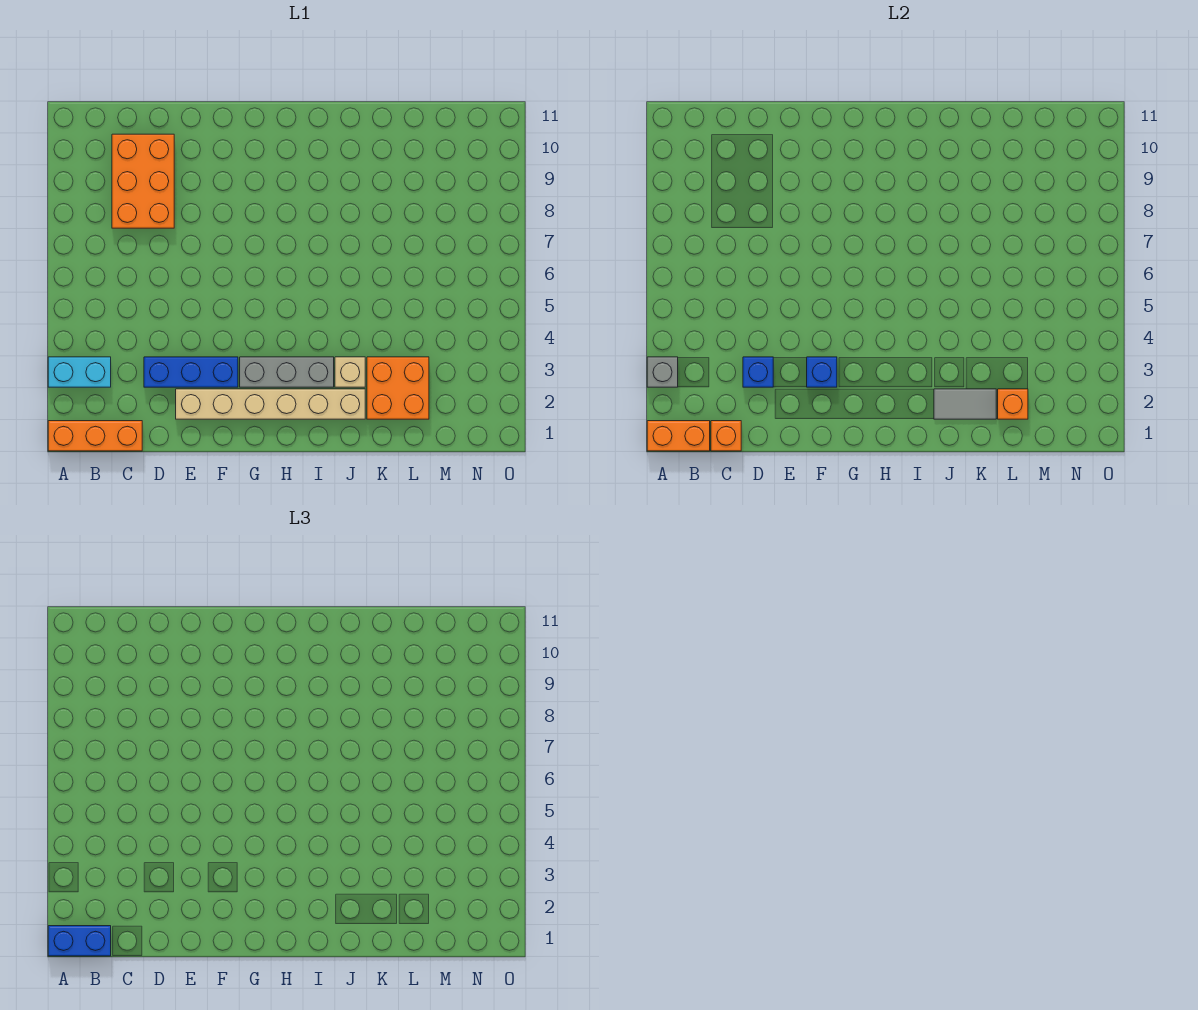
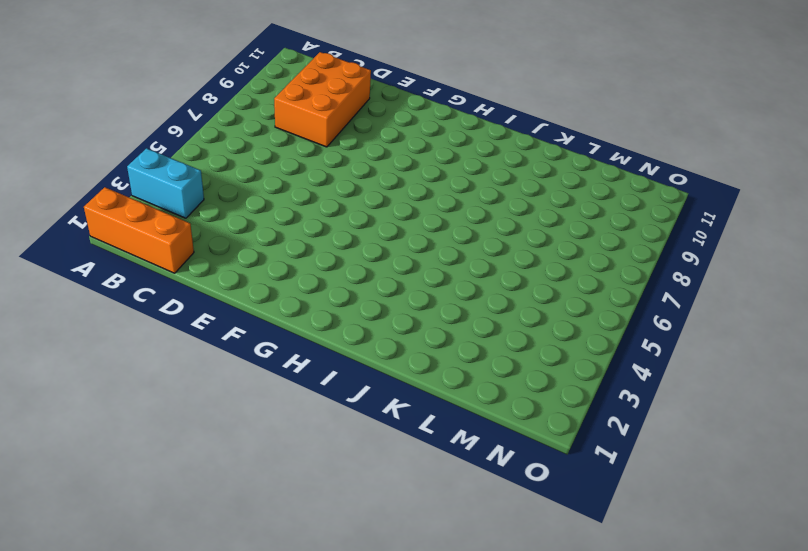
none -> blue brick D3:F3 level 1
none -> tan brick E2:J2 level 1
none -> grey brick G3:I3 level 1

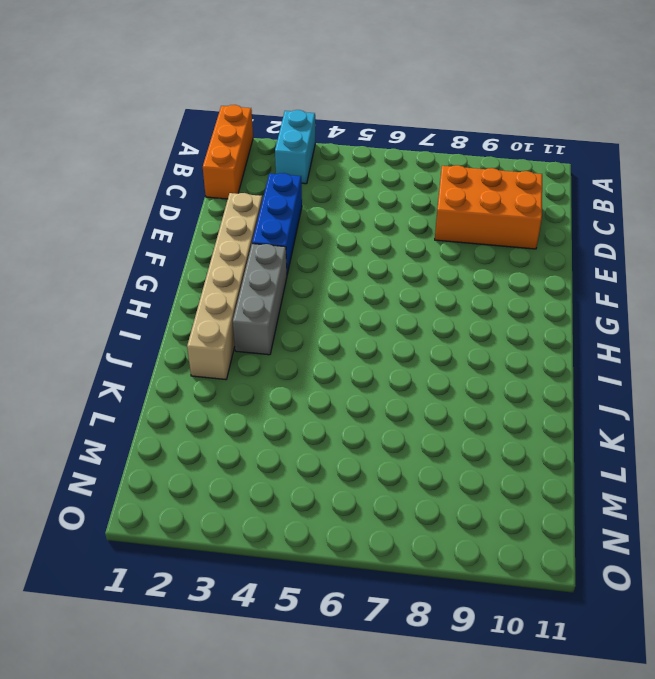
none -> tan brick J3 level 1
none -> orange brick K2:L3 level 1
none -> orange brick A1:B1 level 2

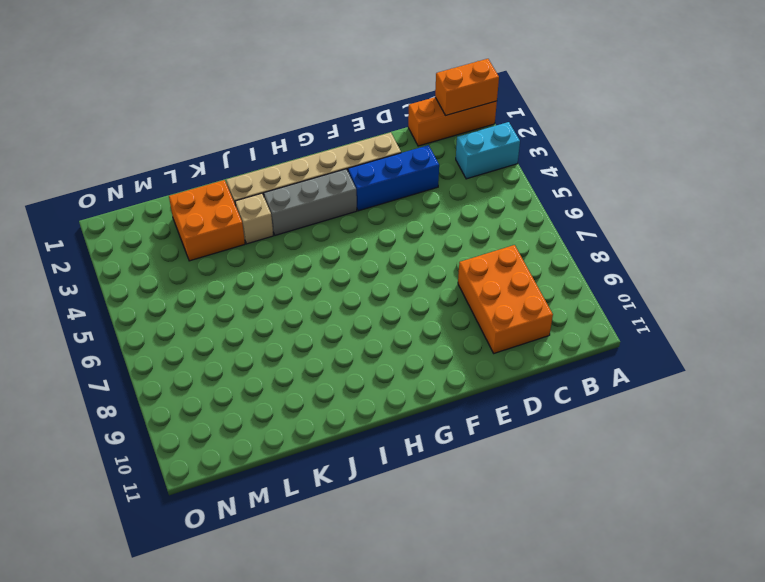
none -> grey brick A3 level 2
none -> orange brick C1 level 2
none -> blue brick D3 level 2

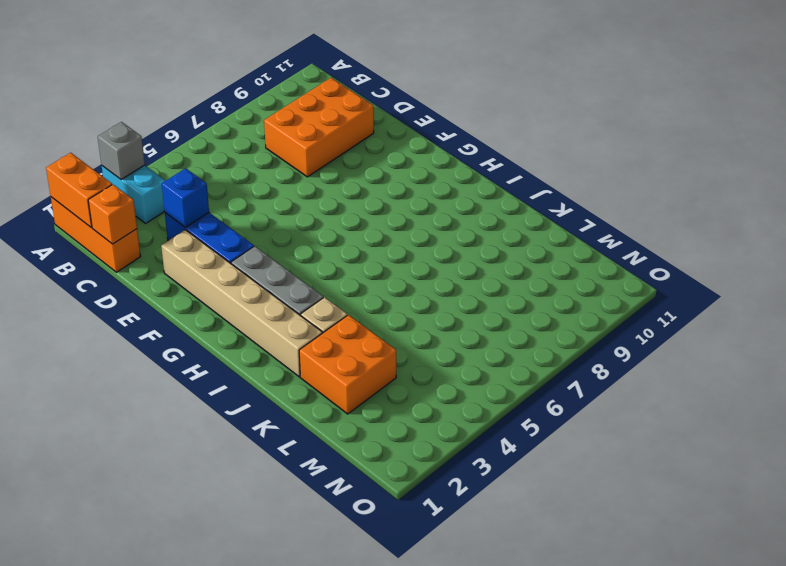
none -> blue brick F3 level 2
none -> grey tile J2:K2 level 2
none -> orange brick L2 level 2

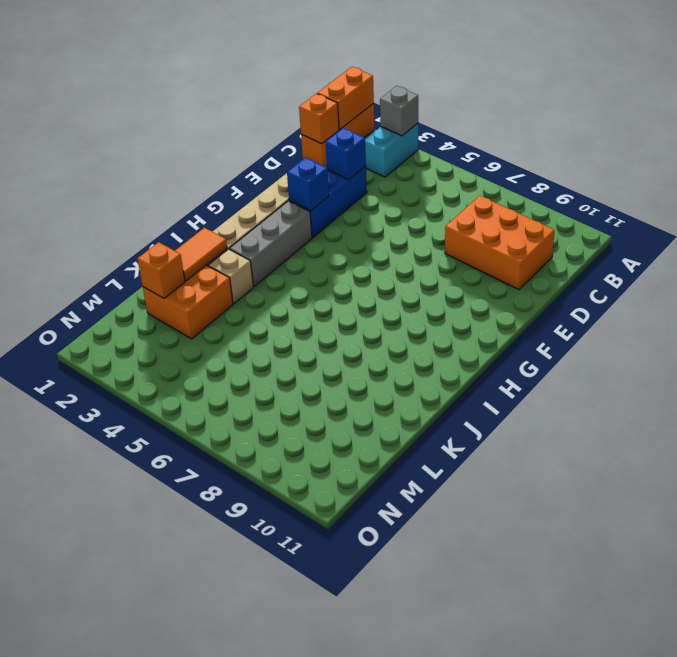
orange tile J2:K2 level 2 -> grey tile J2:K2 level 2
none -> blue brick A1:B1 level 3

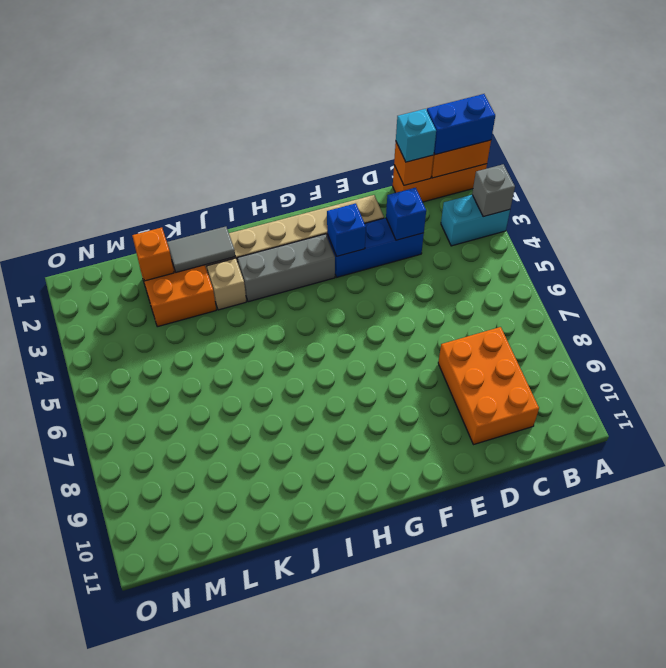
cyan brick C1 level 3 -> none

